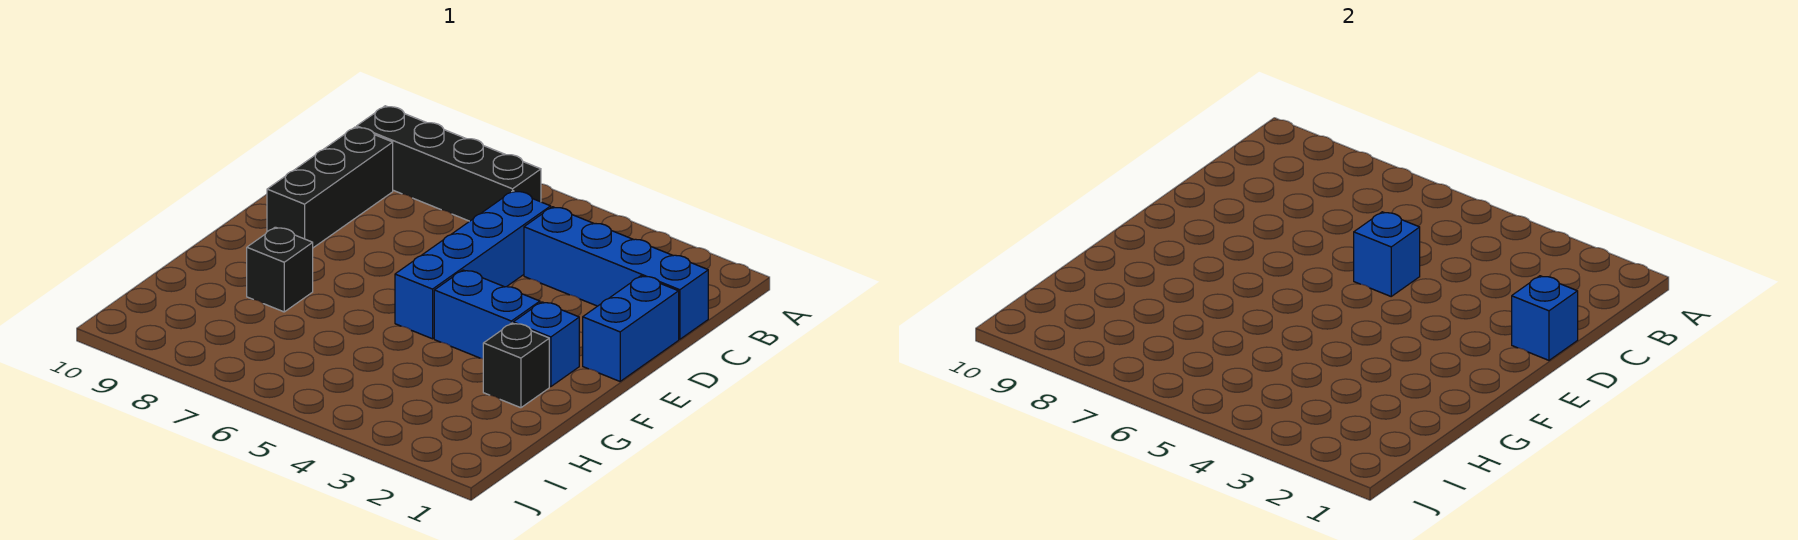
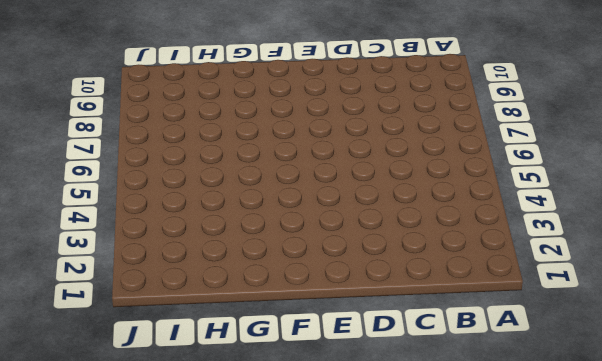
none -> black brick B6:B9 level 1
none -> blue brick C1:C4 level 1

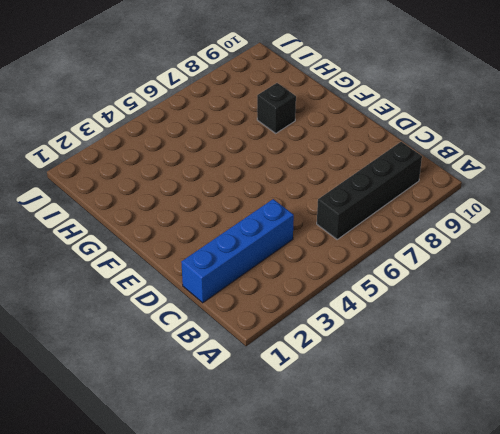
none -> blue brick C5:F5 level 1
none -> black brick C9:E9 level 1

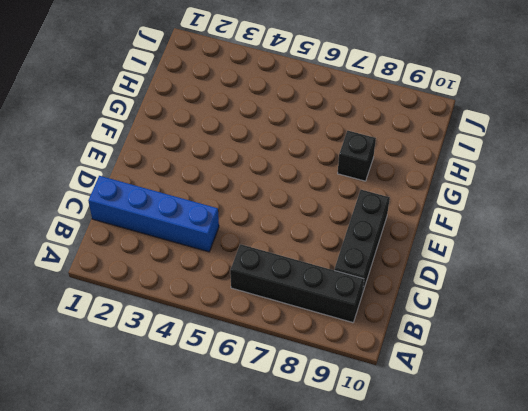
none -> blue brick C5:F5 level 1
none -> blue brick D1:E1 level 1

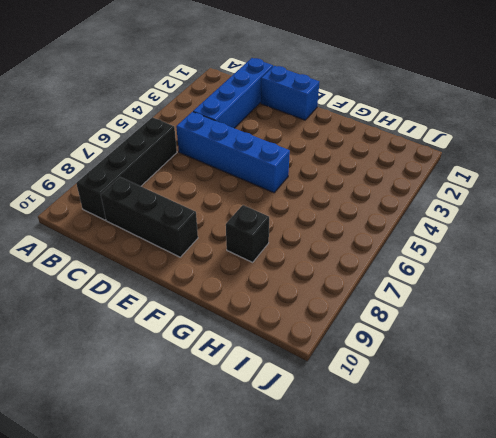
none -> blue brick F2 level 1
none -> blue brick F3:F4 level 1

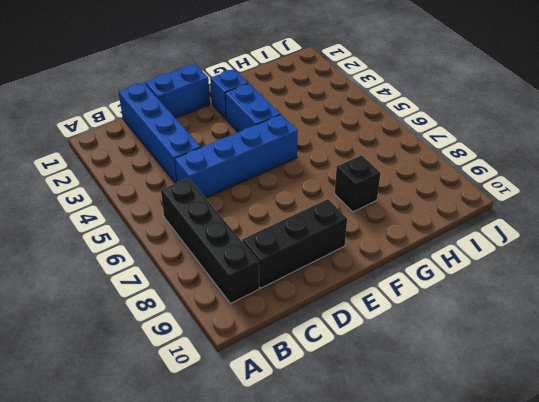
none -> black brick G2 level 1
none -> blue brick D1 level 2

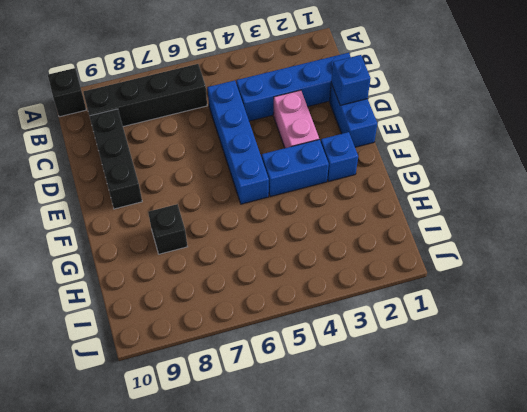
black brick A10 level 1 -> black brick G2 level 1
pink brick D3:E3 level 1 -> none
none -> blue brick D5 level 2

